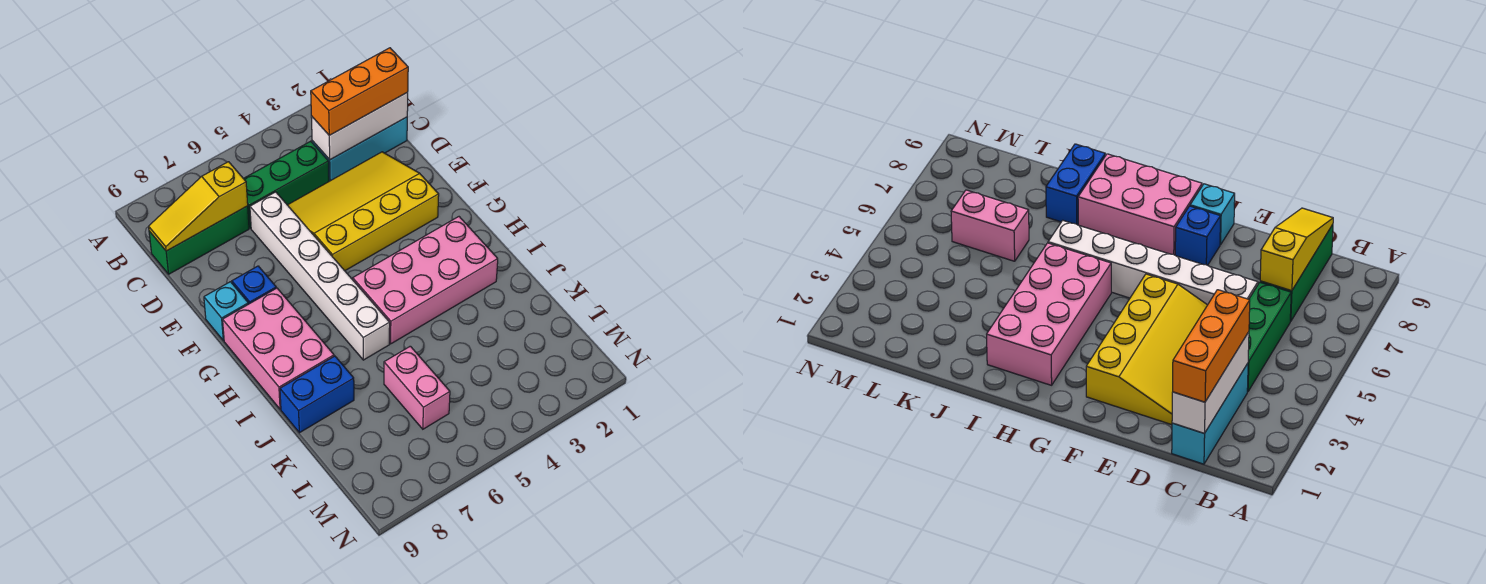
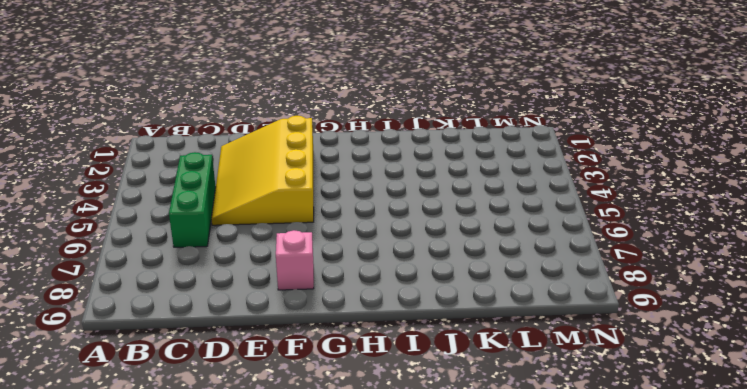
pink brick F8 level 1 -> blue brick F8 level 1
none -> cyan brick C1:C3 level 1
none -> green brick C7:C9 level 1
none -> white brick D6:I6 level 1

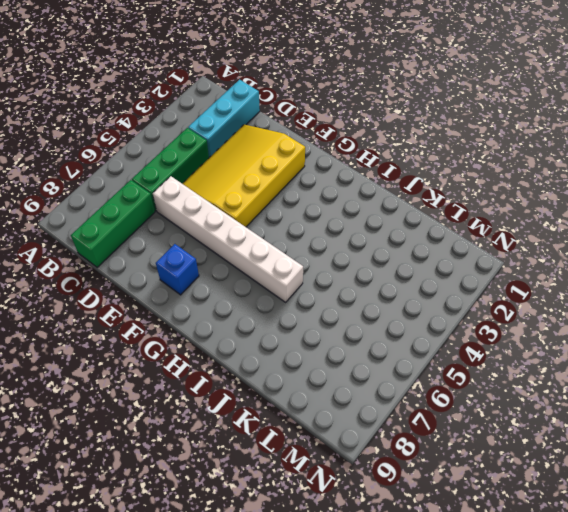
none -> cyan brick F9 level 1
none -> pink brick G8:I9 level 1
none -> pink brick H2:I5 level 1

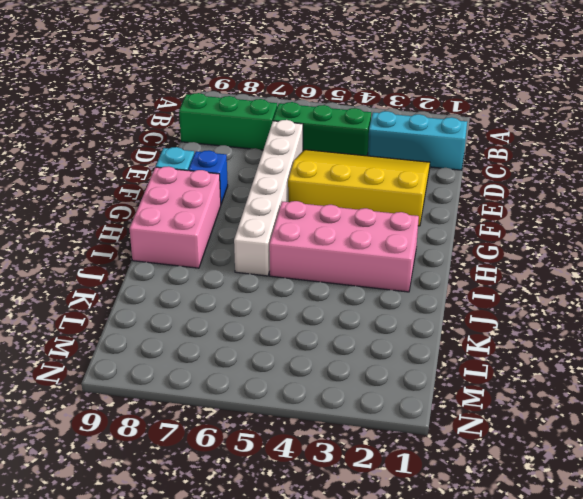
none -> blue brick J8:J9 level 1
none -> pink brick K6:L6 level 1
none -> white brick C1:C3 level 2

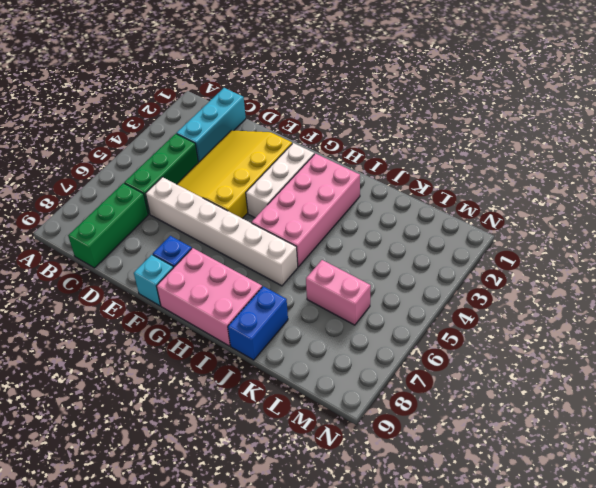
white brick G2:G4 level 1 -> white brick C1:C3 level 2
none -> yellow slope C7:C9 level 2 top 7
none -> orange brick C1:C3 level 3

